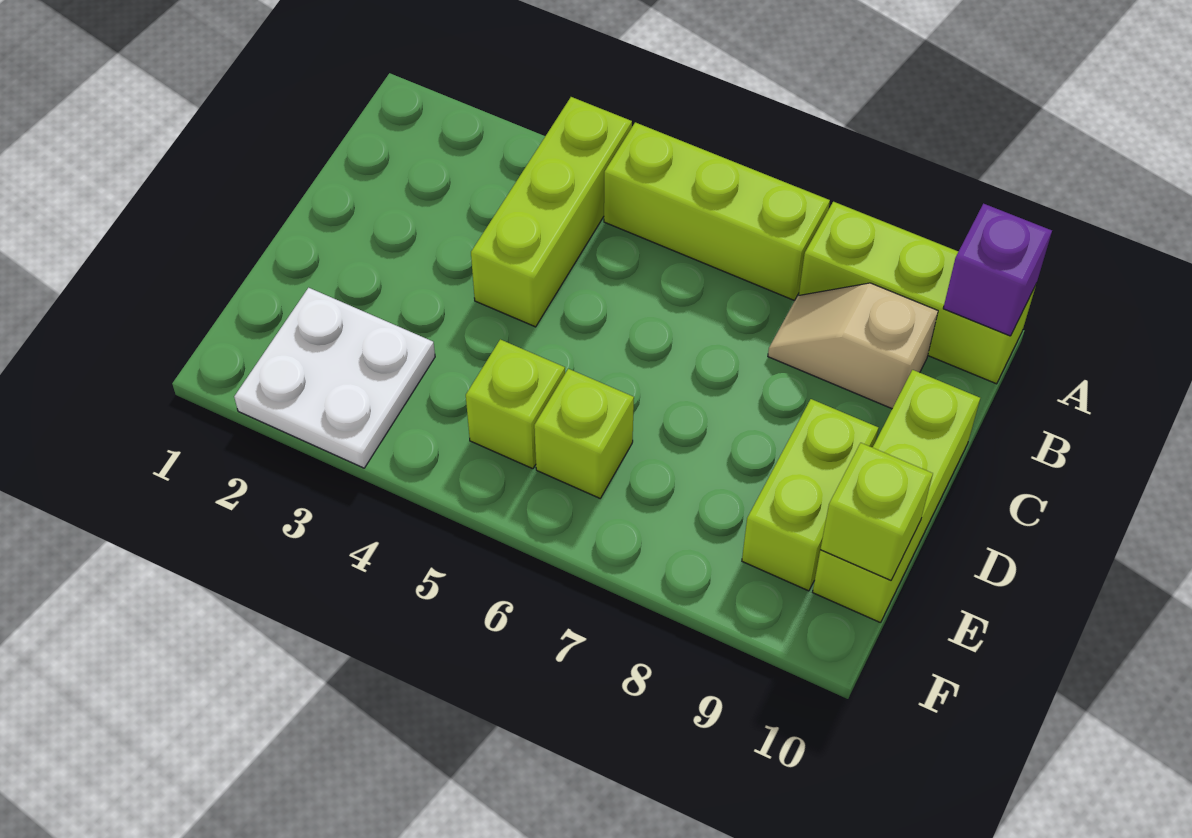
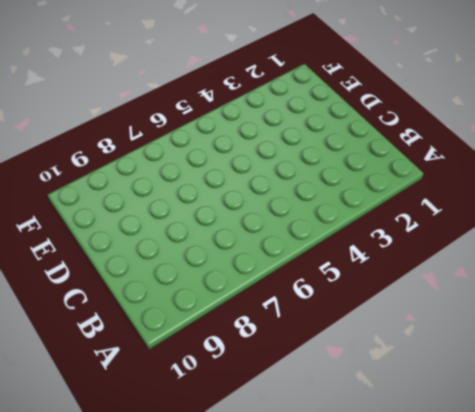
none -> lime brick A4:C4 level 1
none -> lime brick A5:A7 level 1

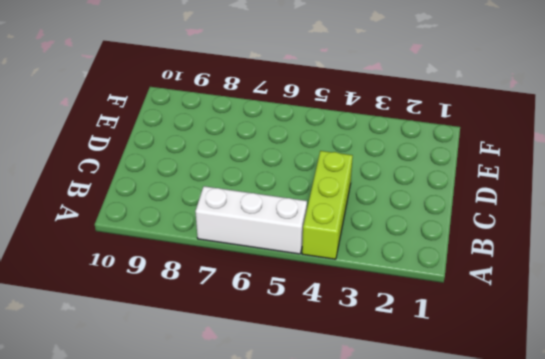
white brick A5:A7 level 1 -> lime brick A5:A7 level 1
none -> lime brick A8:A10 level 1
none -> tan slope B8:B9 level 1 top 9

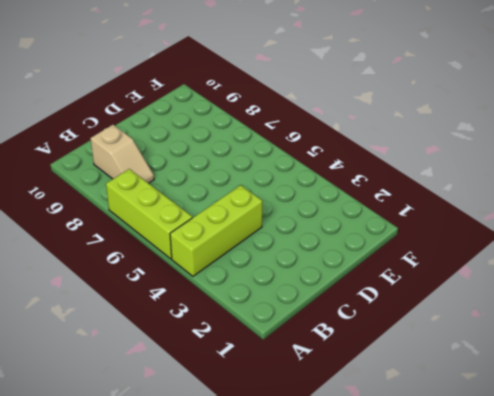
none -> lime brick A8:A10 level 1
none -> lime brick C10:E10 level 1

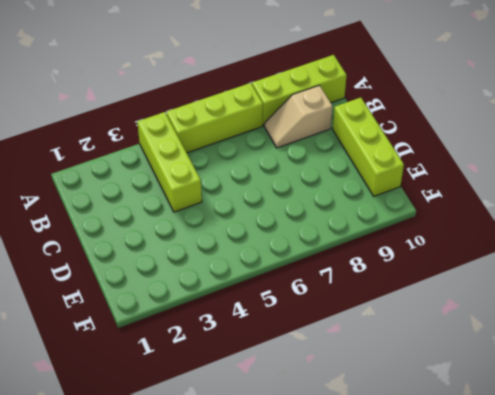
none -> lime brick D9:E9 level 1
none -> white plate E2:F3 level 1

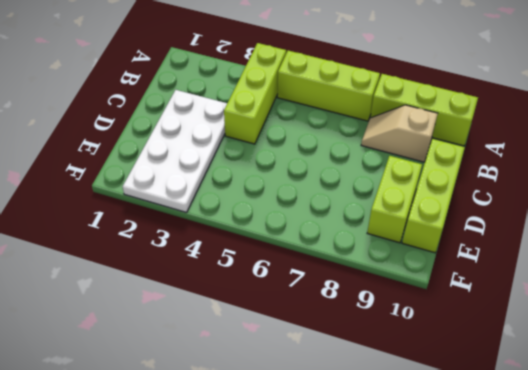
white plate C2:F3 level 1 -> white plate E2:F3 level 1
none -> lime brick E5 level 1
none -> lime brick E6 level 1

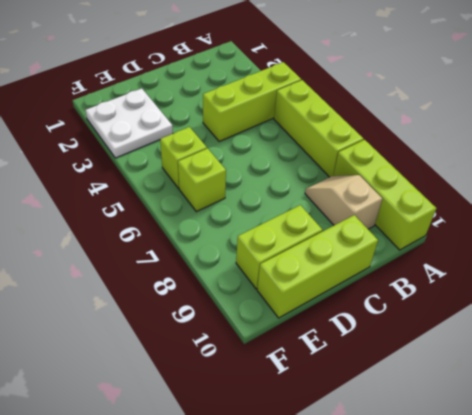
none -> purple brick A10 level 2
none -> lime brick E10 level 2

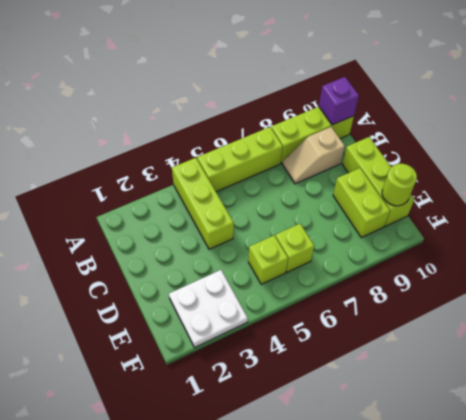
lime round brick E10 level 2 -> lime brick E10 level 2

